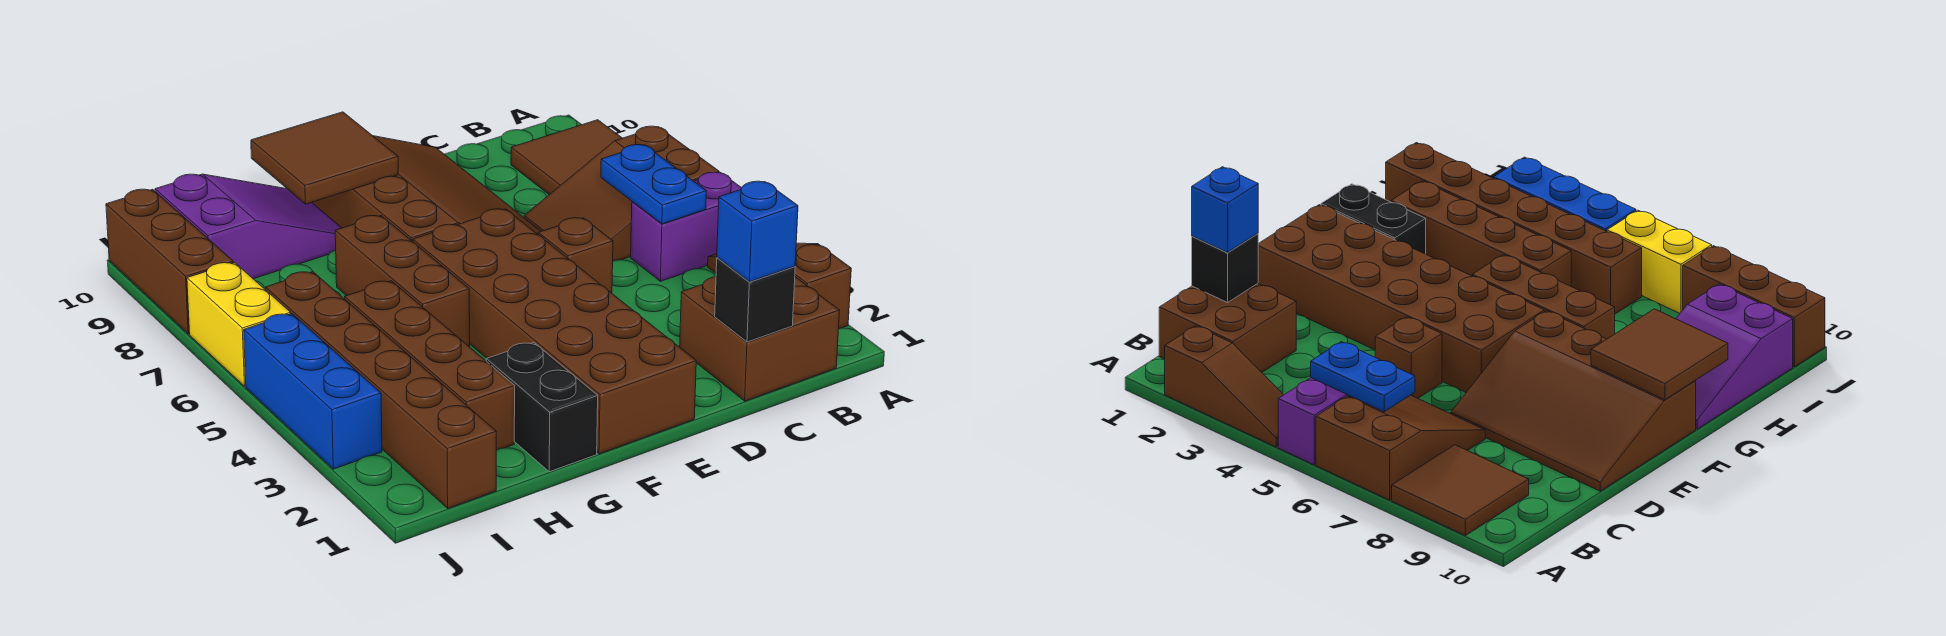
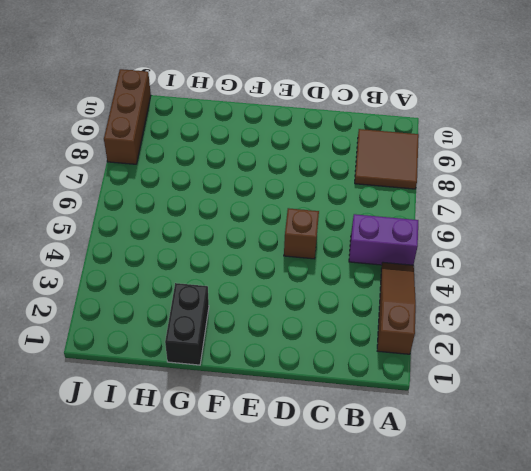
none -> brown slope A6:C7 level 1 top A
none -> brown brick B1:C2 level 1
none -> brown slope D7:F10 level 1 top F

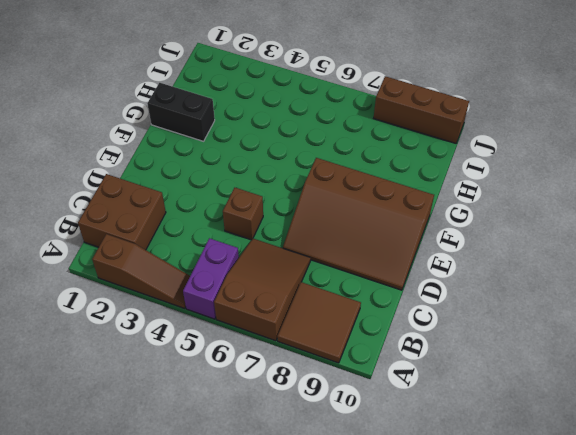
none -> brown brick E1:F6 level 1
none -> brown brick G5:G7 level 1
none -> purple slope G9:I10 level 1 top I

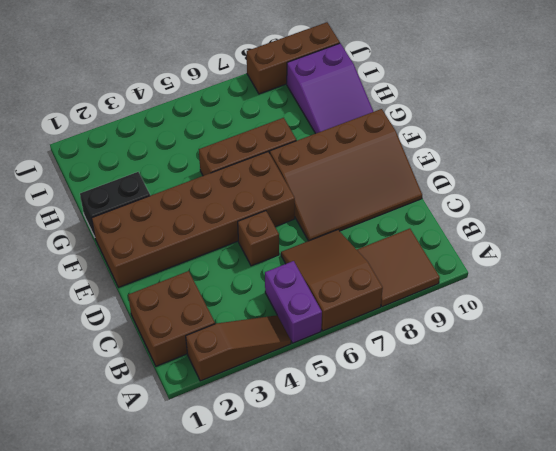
none -> brown brick H2:H5 level 1
none -> brown brick I1:I6 level 1
none -> blue brick J3:J5 level 1

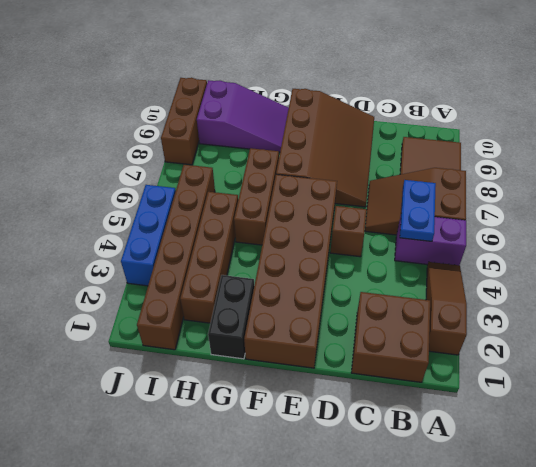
none -> yellow brick J6:J7 level 1
none -> black brick C1 level 2
none -> brown tile F9:G10 level 2

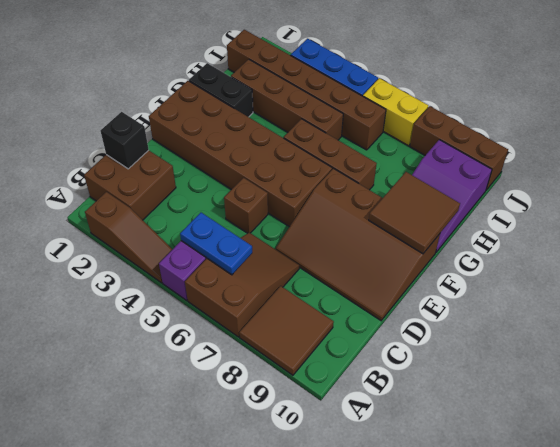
none -> blue brick C1 level 3

